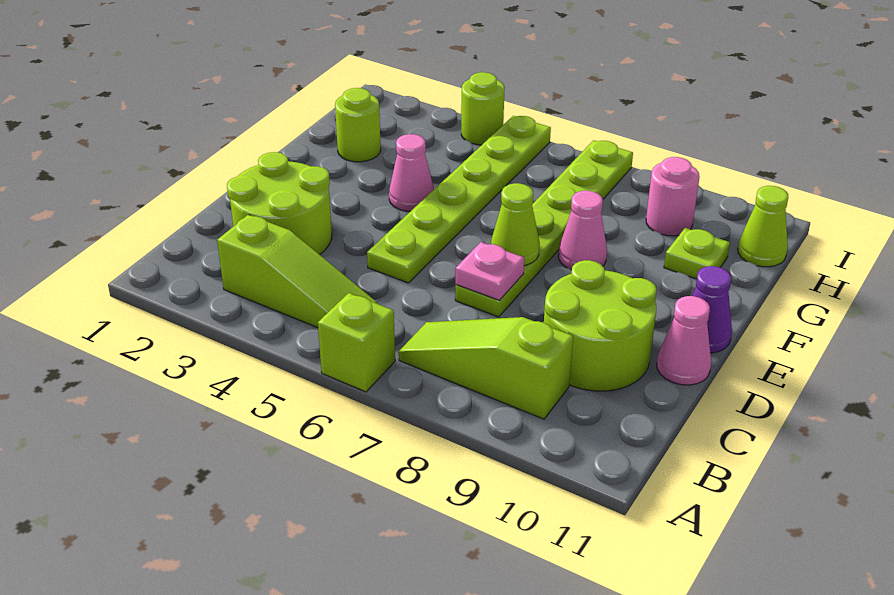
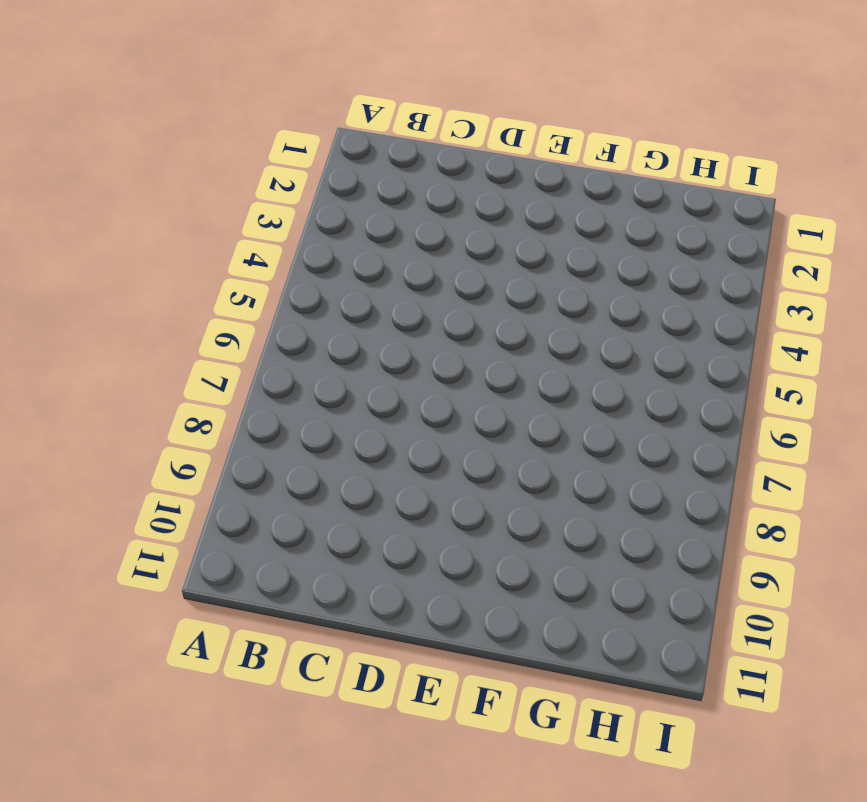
none -> lime brick A6 level 1
none -> lime slope B3:B5 level 1 top 3
none -> lime slope B7:B9 level 1 top 9

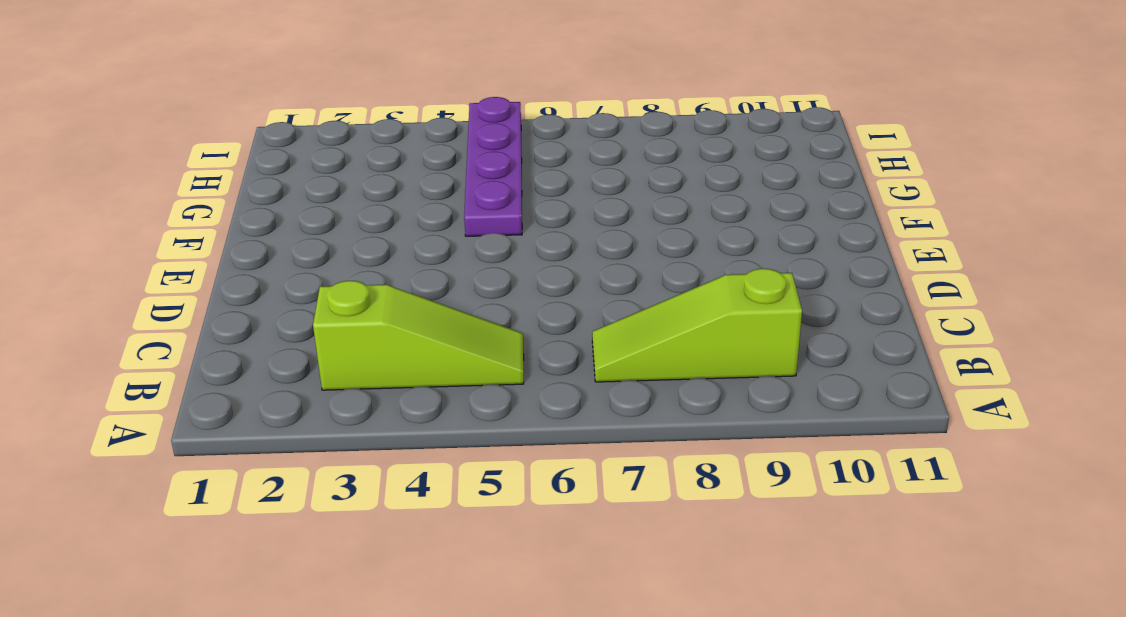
purple plate F5:I5 level 1 -> lime plate D5:I5 level 1
none -> lime brick A6 level 1
none -> lime round brick C2:D3 level 1
none -> lime round brick C9:D10 level 1

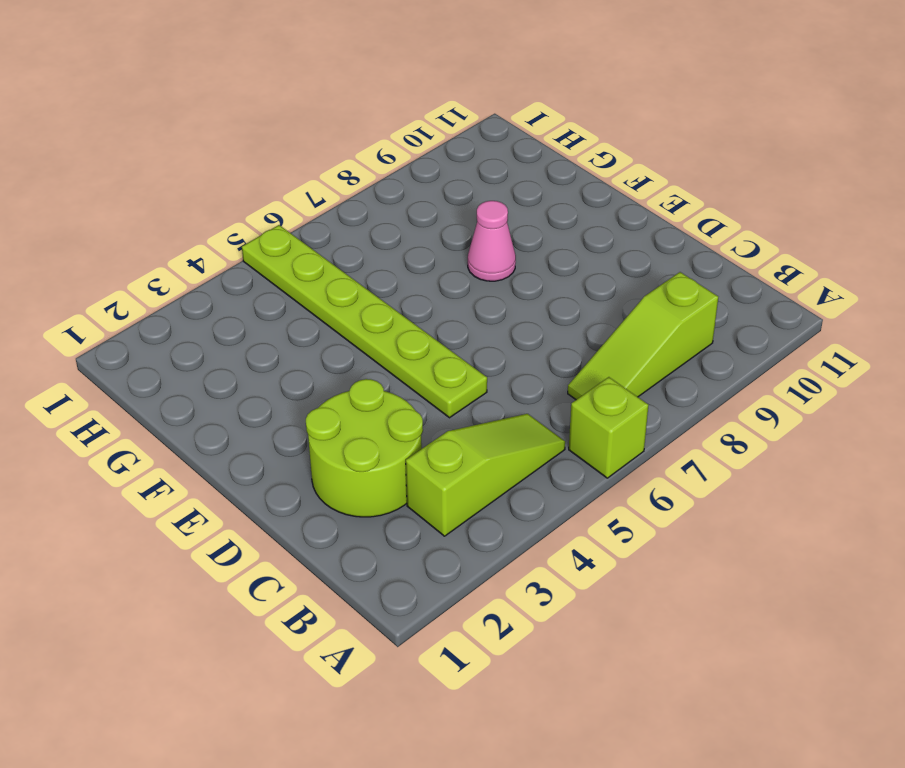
none -> lime round brick C9:D10 level 1
none -> lime plate D7:I7 level 1
none -> pink cone D11 level 1

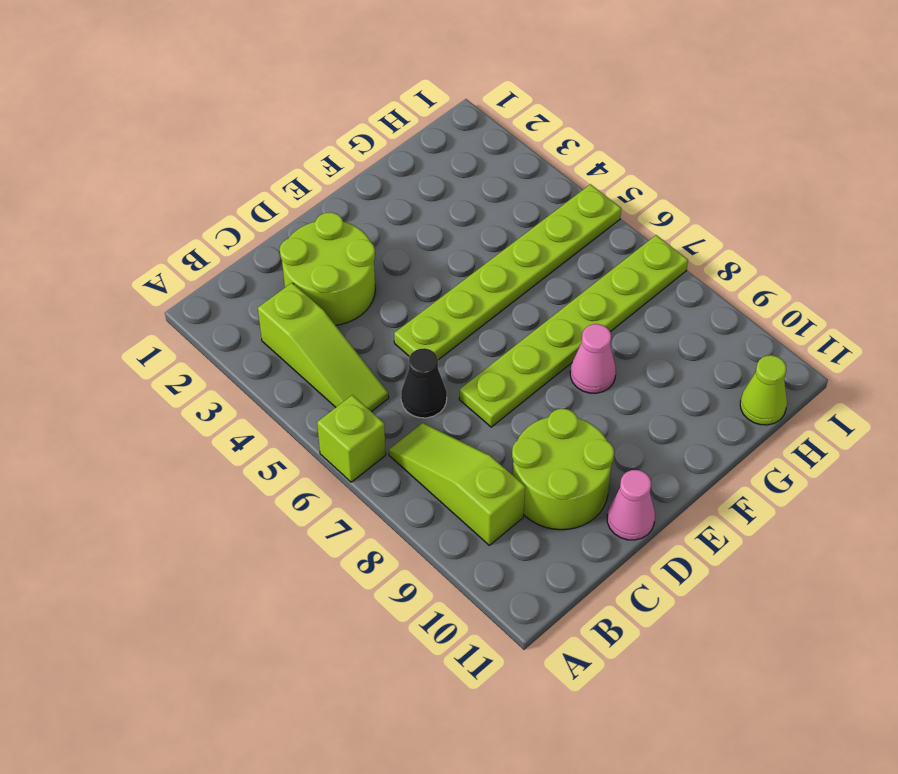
black cone C6 level 1 -> none
none -> purple cone E11 level 1
none -> pink cone F4 level 1
none -> lime round brick G2 level 1

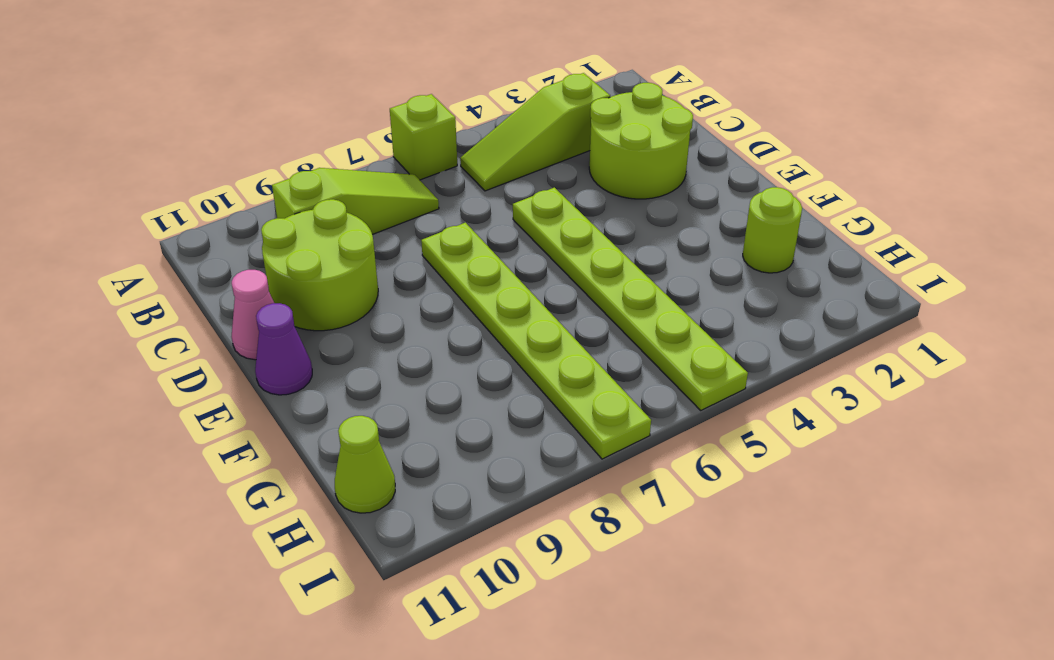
none -> pink cone F4 level 1
none -> pink cone F8 level 1
none -> lime plate G10 level 1

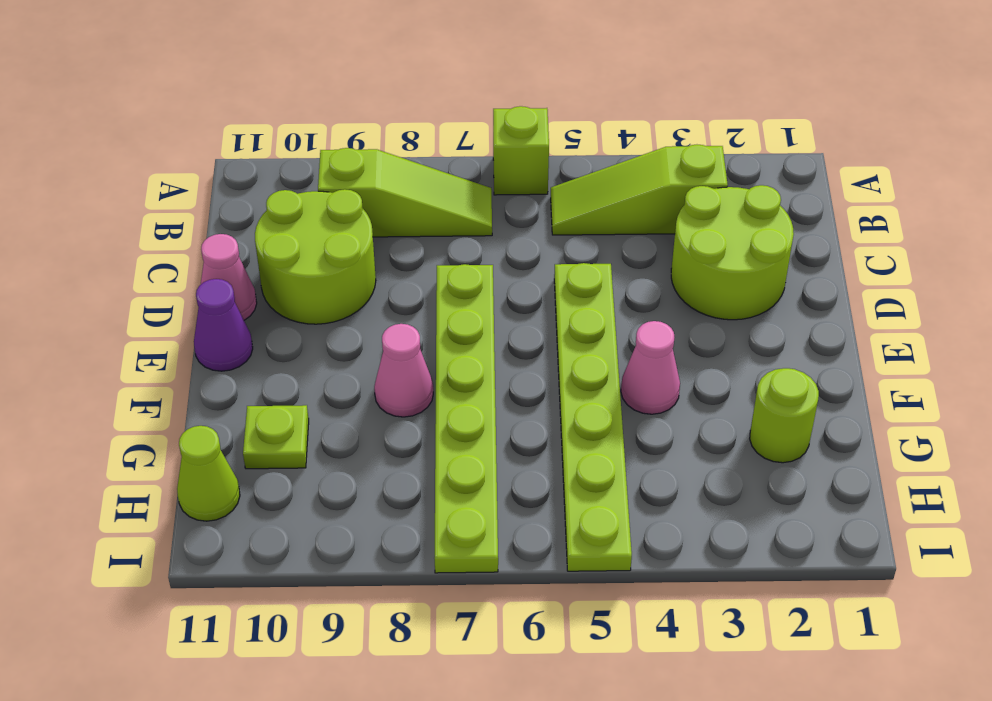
none -> pink round brick H9 level 1
none -> lime round brick I4 level 1
none -> pink plate D7 level 2

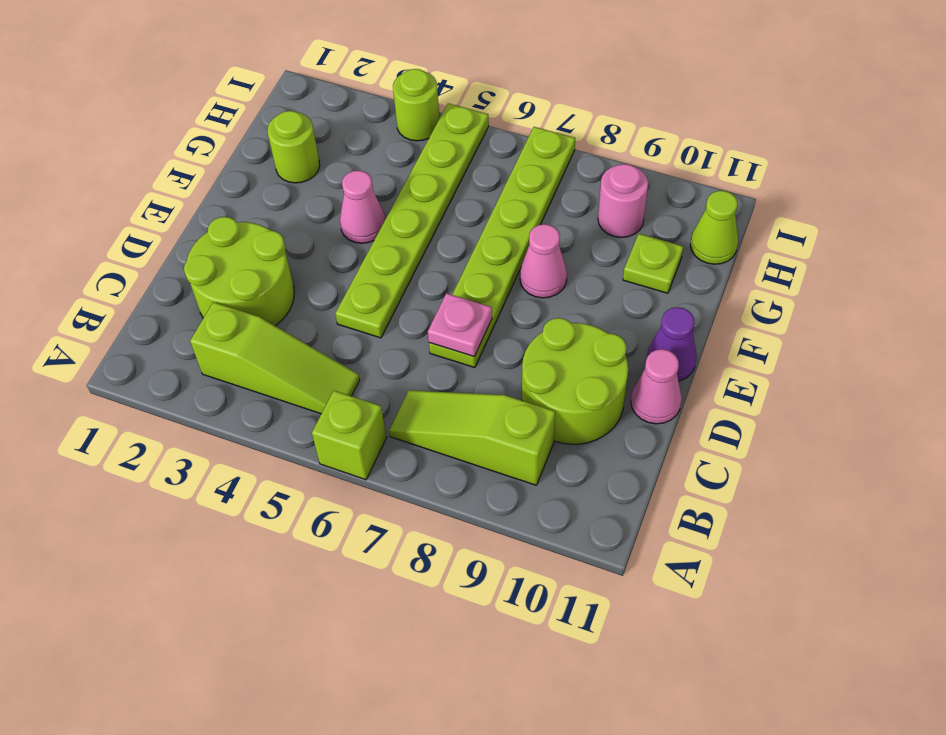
none -> lime cone E7 level 2

